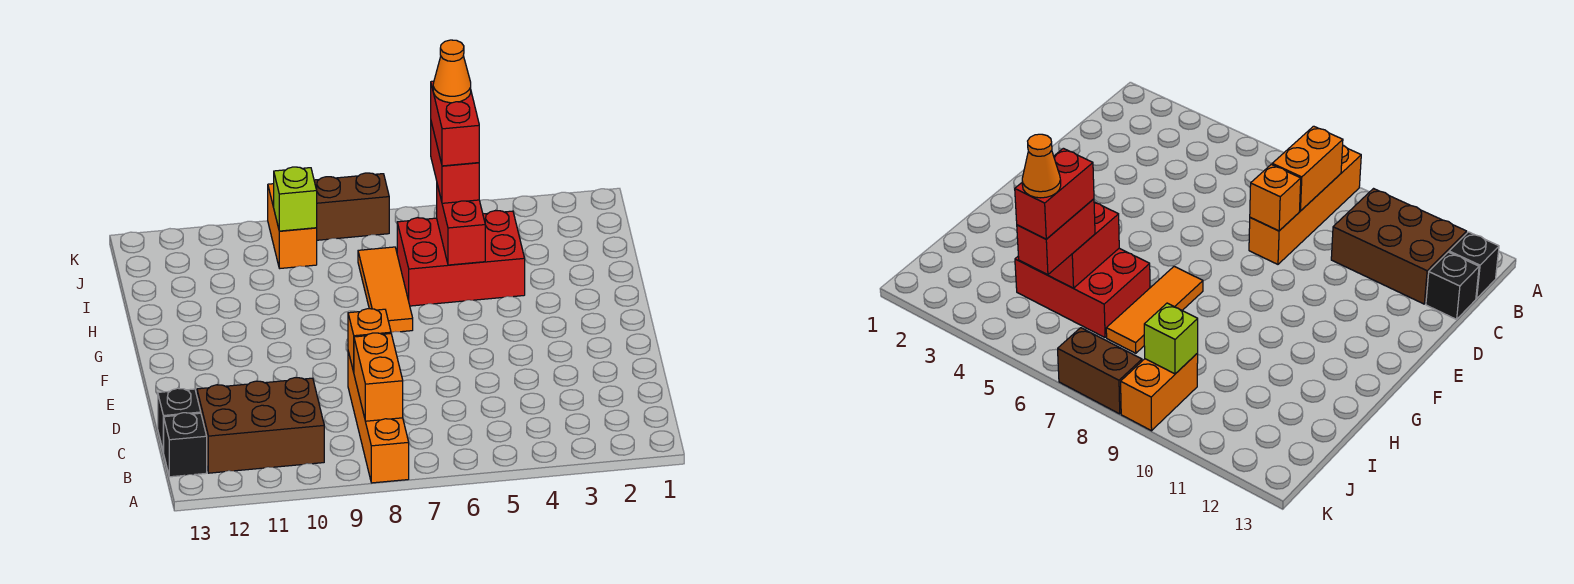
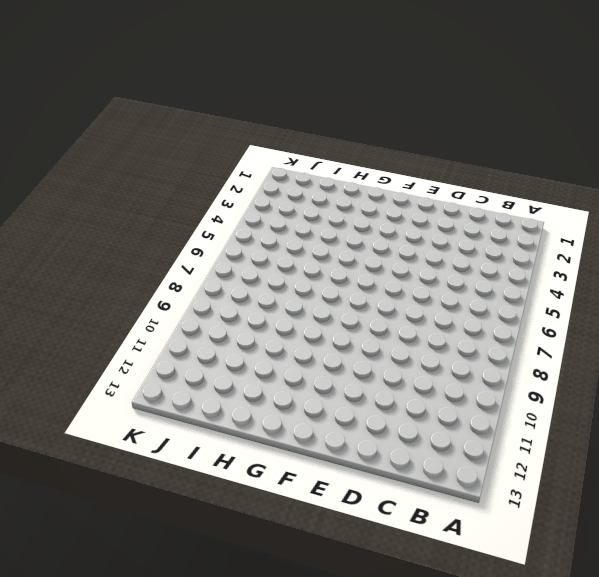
none -> orange brick A8:D8 level 1
none -> brown brick B10:C12 level 1
none -> black brick B13 level 1

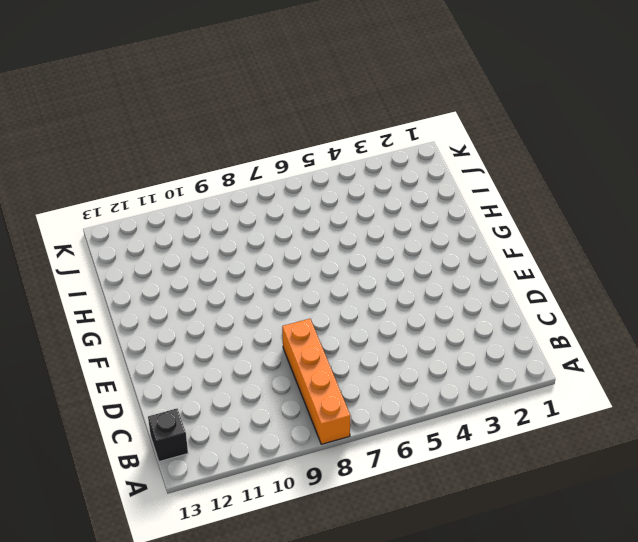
none -> brown brick B10:C12 level 1
none -> black brick C13 level 1
none -> orange tile G7:I7 level 1

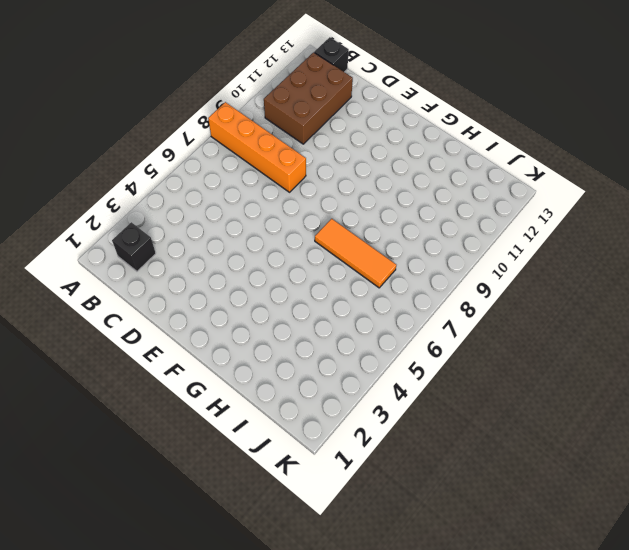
black brick B2 level 1 -> black brick C13 level 1
none -> red brick H4:I6 level 1
none -> orange brick J9:K9 level 1
none -> brown brick K7:K8 level 1

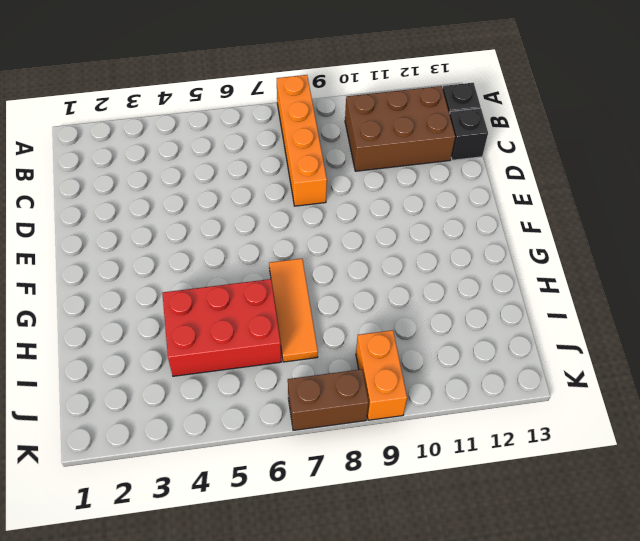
none -> orange brick B8:C8 level 2
none -> orange brick D8 level 2
none -> red brick H5:I5 level 2

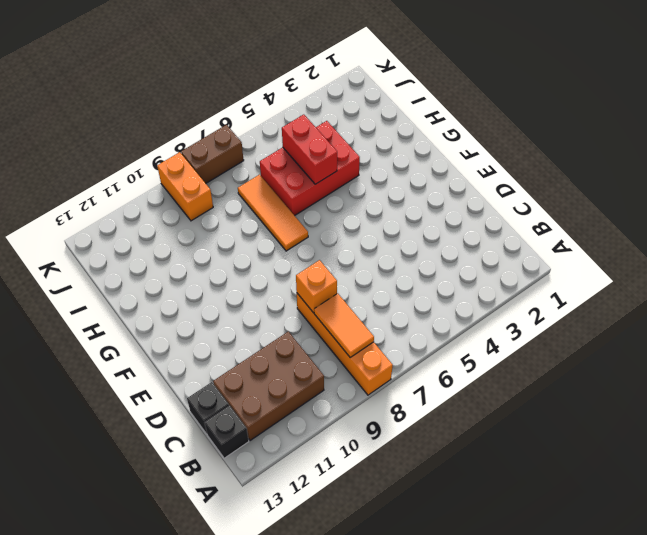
orange tile B8:C8 level 2 -> orange brick B8:C8 level 2
none -> lime brick J9 level 2
none -> red brick I5:J5 level 3
none -> red brick I5:J5 level 4

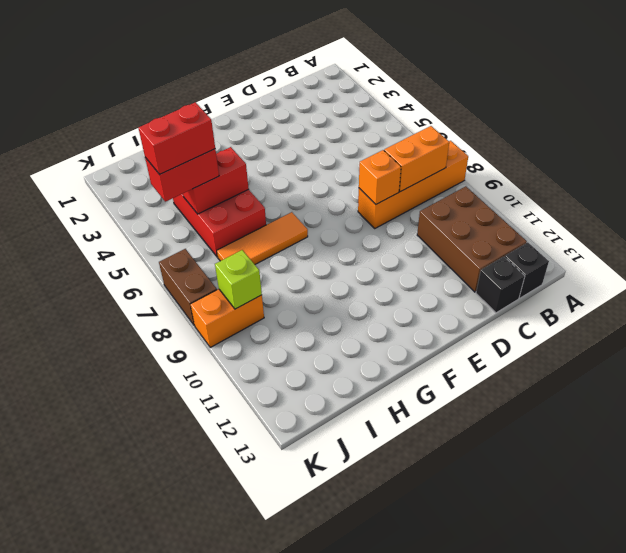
none -> orange cone J5 level 5

